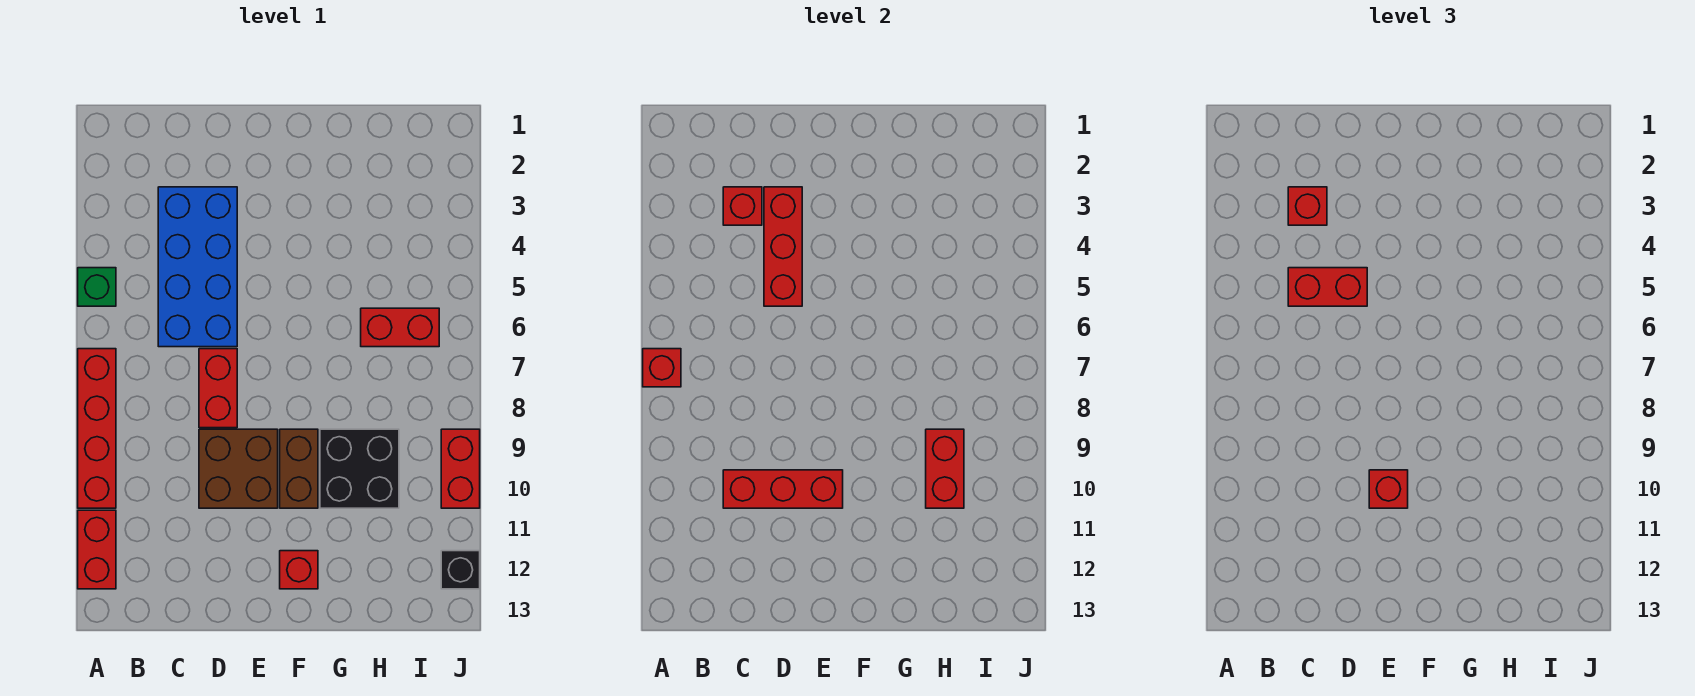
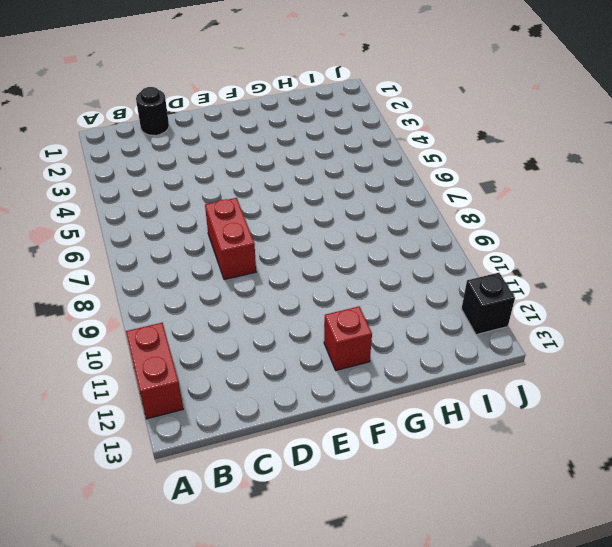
black round brick C1 level 1 -> none
none -> green brick A5 level 1
none -> red brick A7:A10 level 1
none -> blue brick C3:D6 level 1

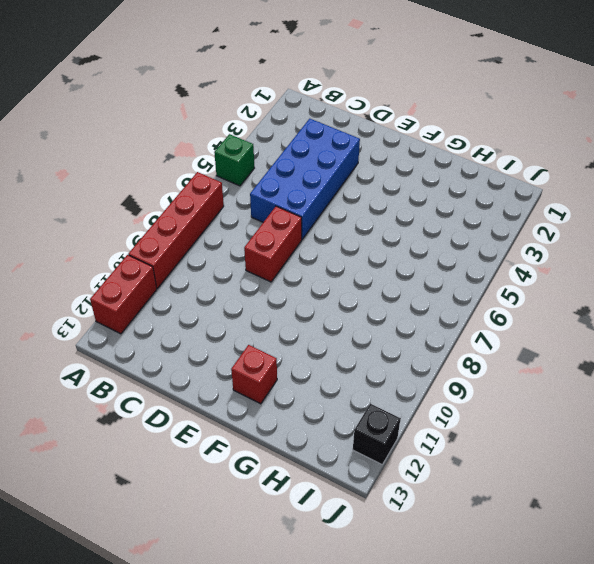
none -> brown brick D9:E10 level 1
none -> brown brick F9:F10 level 1
none -> black brick G9:H10 level 1

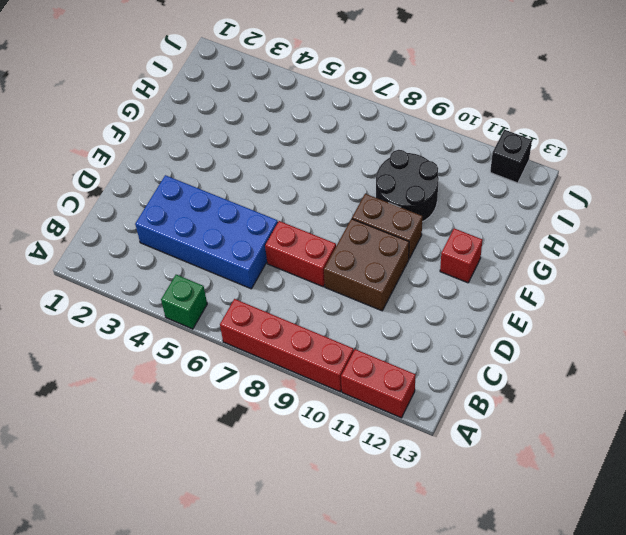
black round brick G9:H10 level 1 -> black brick G9:H10 level 1
none -> red brick H6:I6 level 1
none -> red brick J9:J10 level 1
none -> red brick A7 level 2

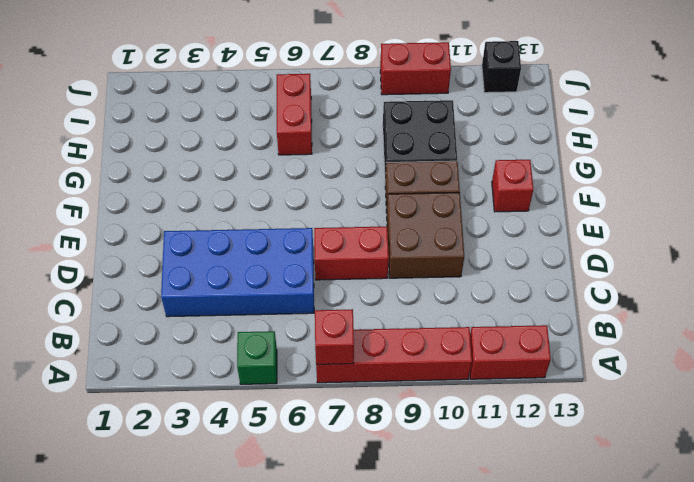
none -> red brick C3 level 2
none -> red brick C10:E10 level 2
none -> red brick D3:D5 level 2

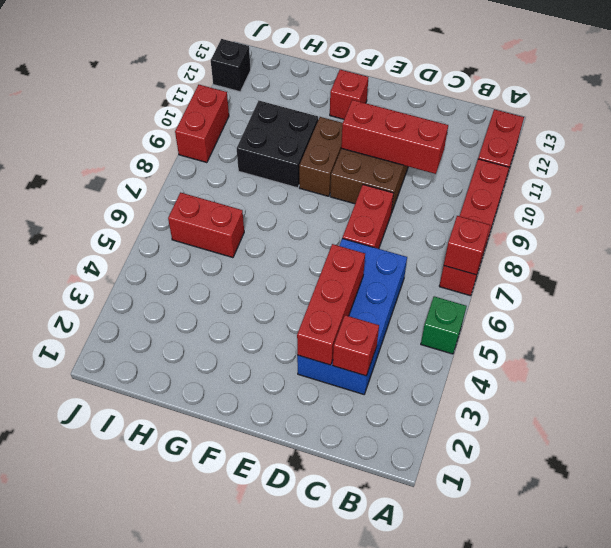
none -> red brick H9:H10 level 2
none -> red brick C3 level 3
none -> red brick C5:D5 level 3

